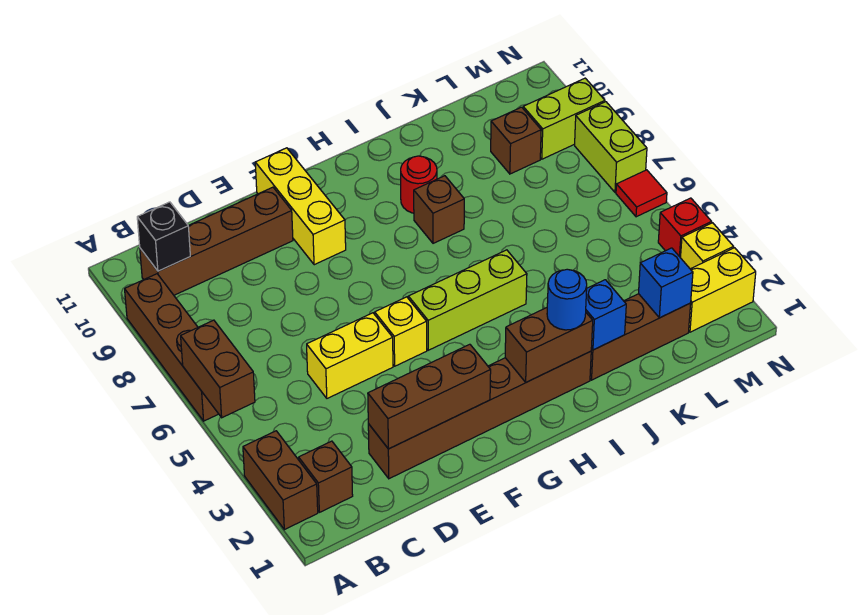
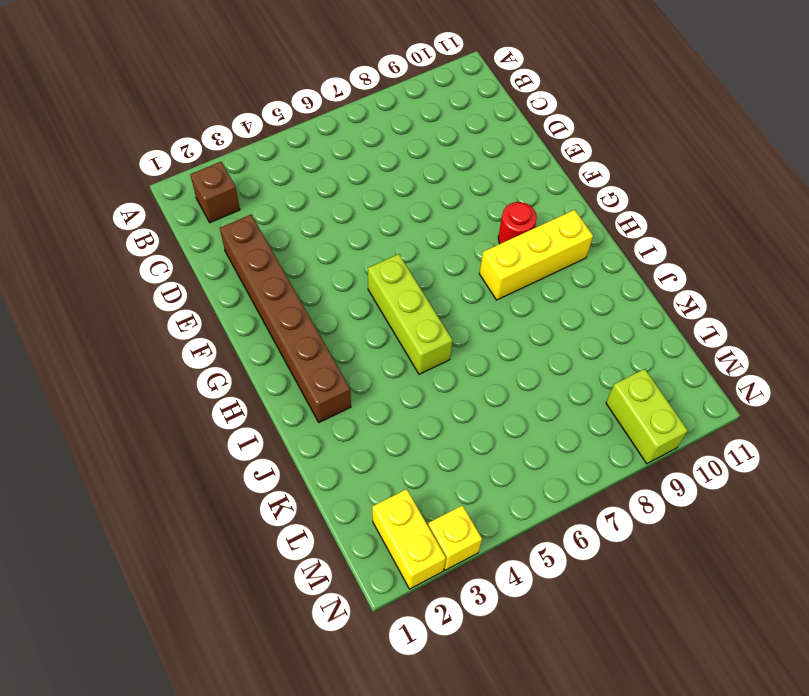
red round brick G9 level 1 -> red round brick I9 level 1
yellow brick H8:H10 level 1 -> yellow brick F9:F11 level 1
none -> brown brick A2:A3 level 1
none -> brown brick A6:A9 level 1
none -> brown brick B10:E10 level 1

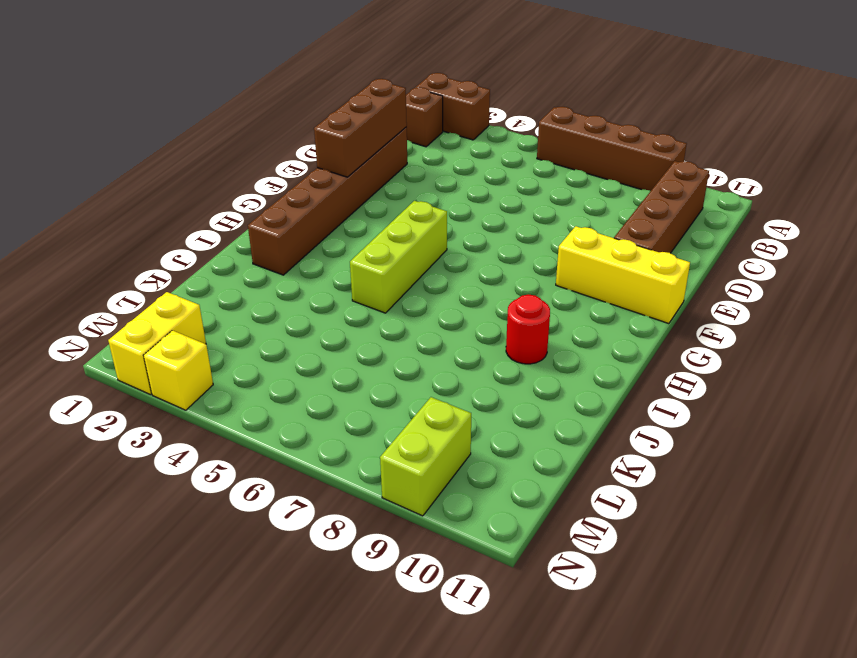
none -> yellow brick D5:E5 level 1
none -> yellow brick F5 level 1
none -> brown brick I8 level 1

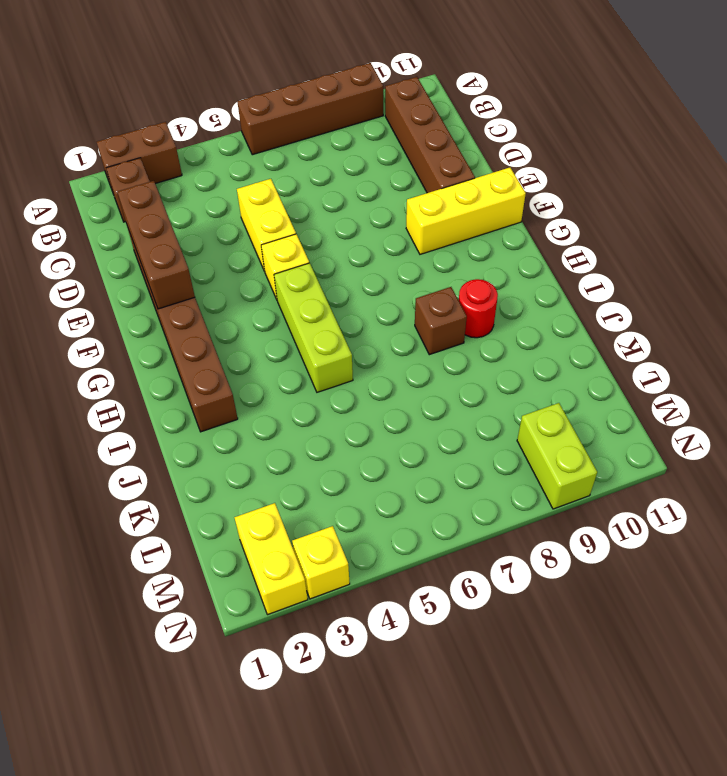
none -> brown brick J2:L2 level 1
none -> brown brick L9 level 1
none -> red brick N4 level 1

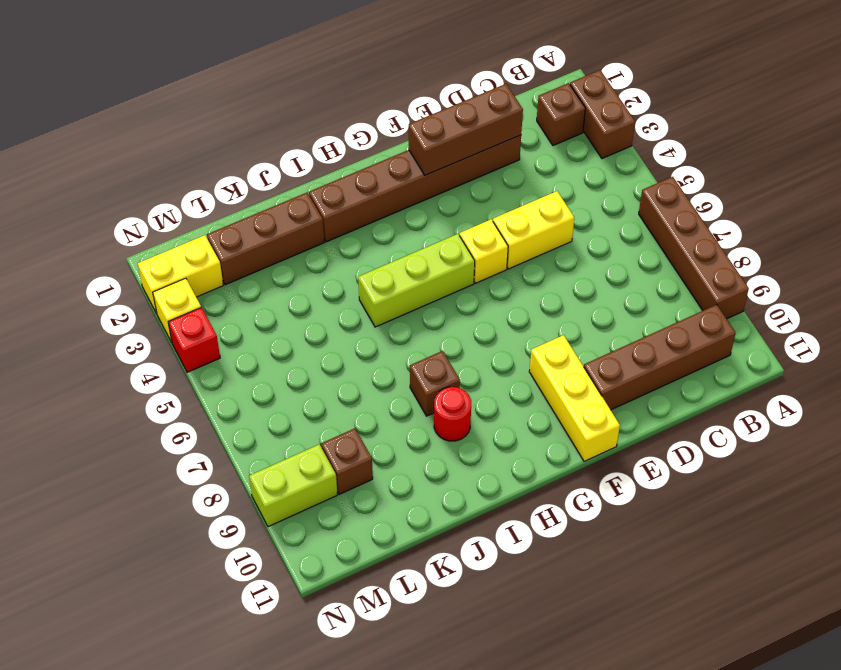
none -> red tile N6 level 1
none -> lime brick N7:N8 level 1
none -> brown brick A5:A6 level 2

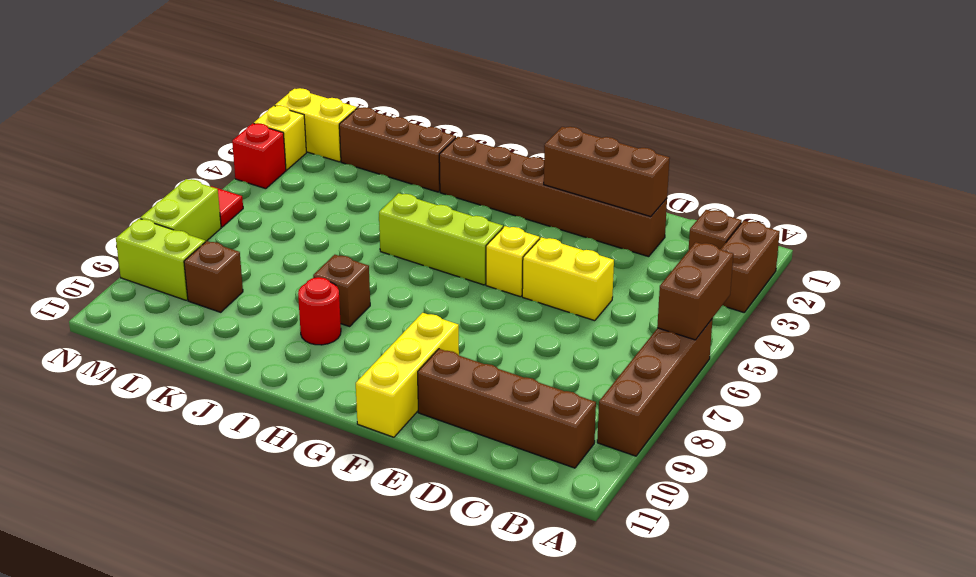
none -> black brick B10 level 2
none -> brown brick H2:I2 level 2
none -> blue brick J2 level 2

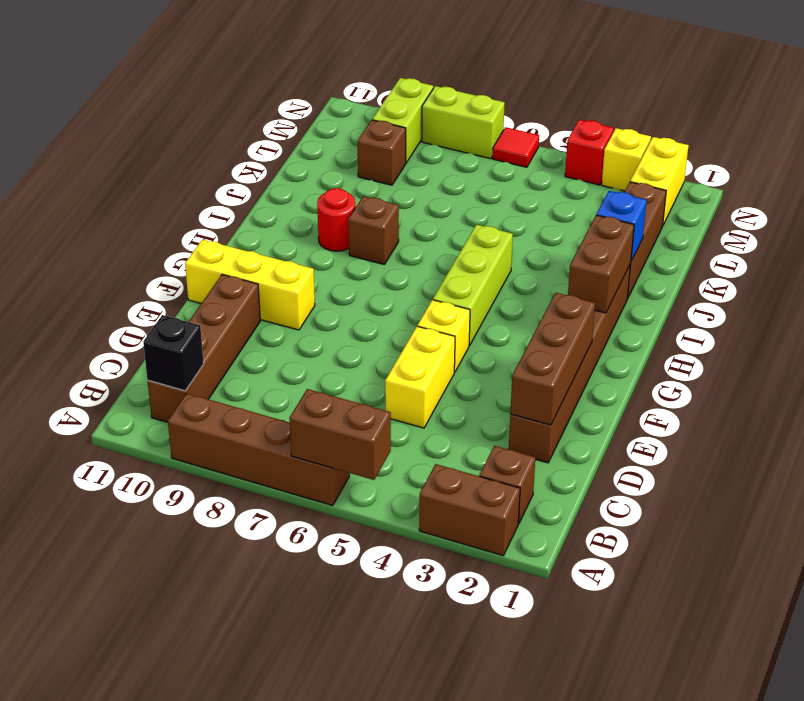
none -> blue brick L2 level 2
none -> blue round brick I2 level 3

